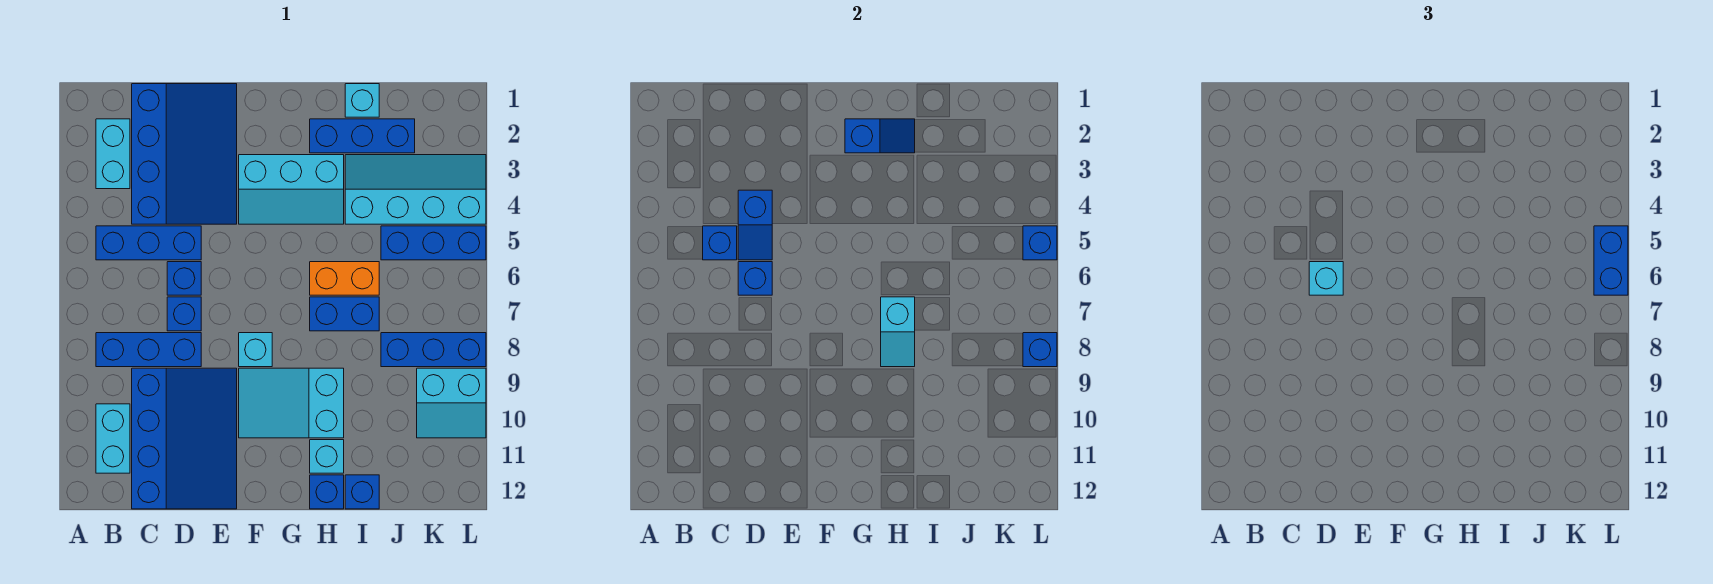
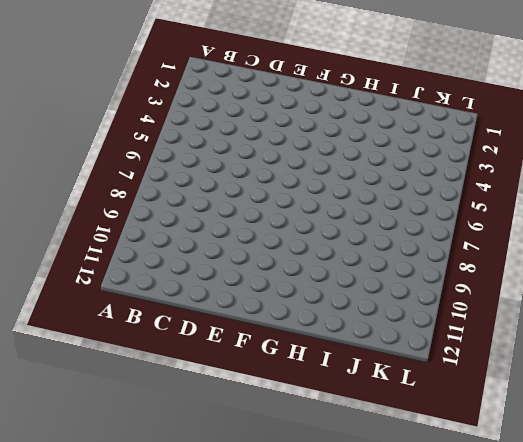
none -> cyan brick B2:B3 level 1
none -> blue brick B5:D5 level 1
none -> blue brick B8:D8 level 1
none -> cyan brick B10:B11 level 1

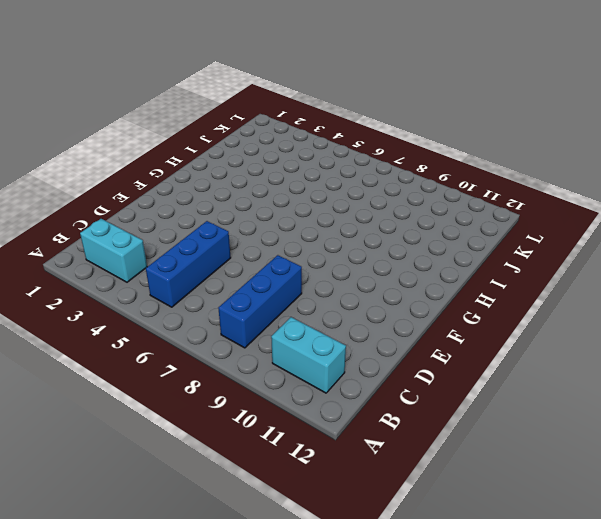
none -> blue slope C1:E4 level 1 top C
none -> blue slope C9:E12 level 1 top C
none -> blue brick D6 level 1
none -> blue brick D7 level 1

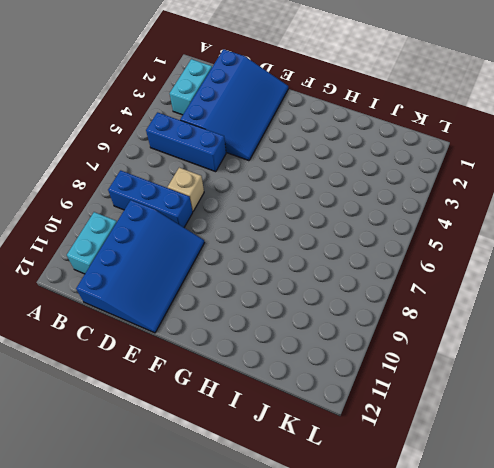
tan brick D7 level 1 -> blue brick D7 level 1
none -> blue brick D6 level 1
none -> cyan slope F3:H4 level 1 top 3
none -> cyan brick F8 level 1
none -> cyan slope F9:H10 level 1 top H

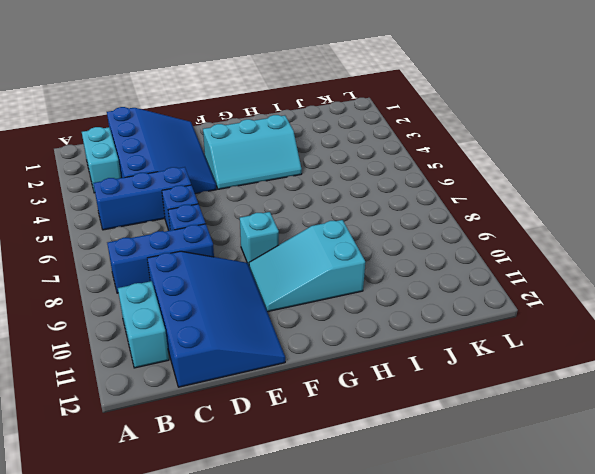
none -> blue brick H2:J2 level 1
none -> orange brick H6:I6 level 1
none -> blue brick H7:I7 level 1
none -> cyan brick H11 level 1

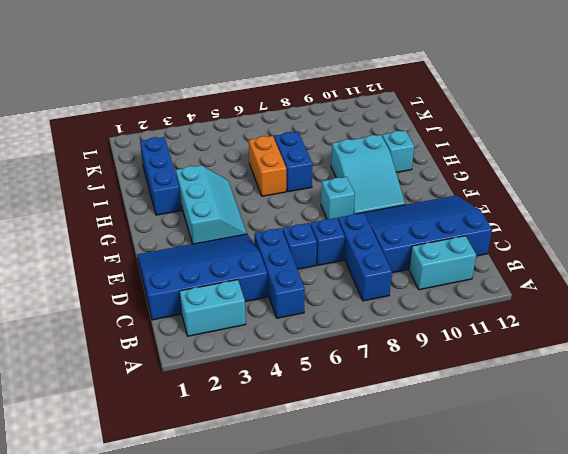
none -> blue brick H12 level 1
none -> cyan brick I1 level 1
none -> cyan slope I3:L4 level 1 top 4
none -> blue brick I12 level 1

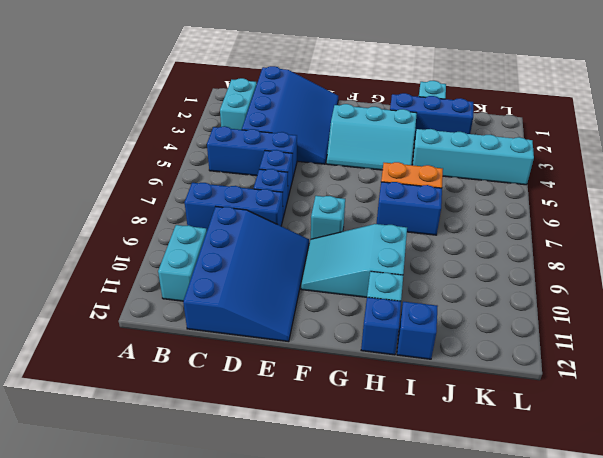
none -> blue brick J5:L5 level 1
none -> blue brick J8:L8 level 1
none -> cyan slope K9:L10 level 1 top 9
none -> blue brick C5 level 2

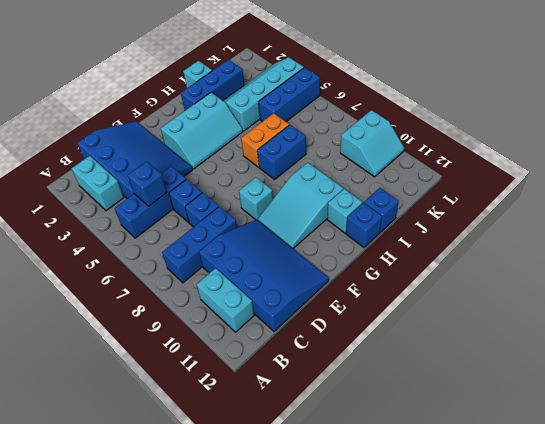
none -> blue brick J8:L8 level 1
none -> blue slope D4:D5 level 2 top 4
none -> blue brick D6 level 2
none -> blue slope G2:H2 level 2 top G

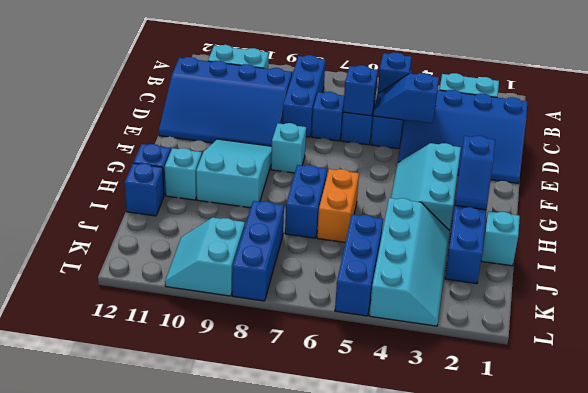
none -> cyan slope H7:H8 level 2 top 7
none -> blue brick L5 level 2
none -> blue brick L8 level 2
none -> cyan brick D6 level 3

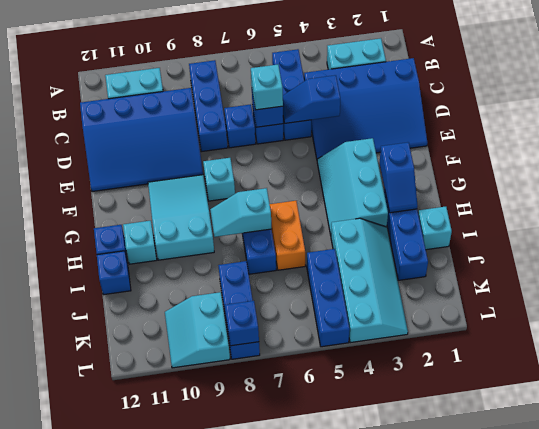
none -> blue brick C5 level 2
none -> blue brick L5 level 2
none -> blue brick L5:L6 level 3

